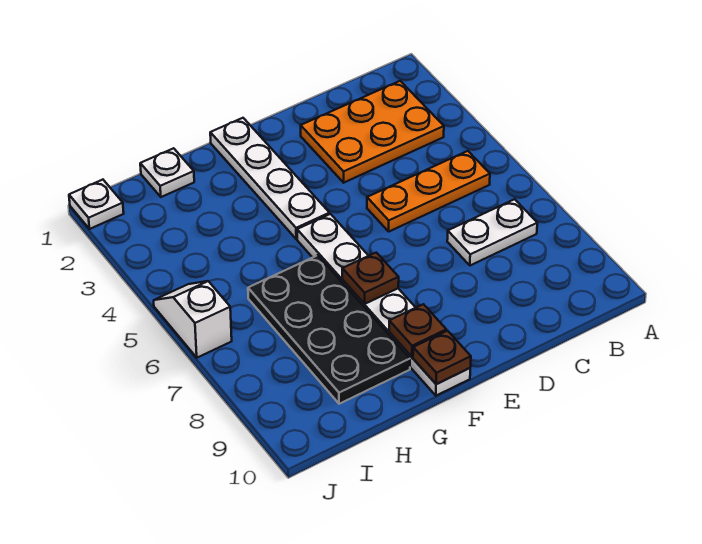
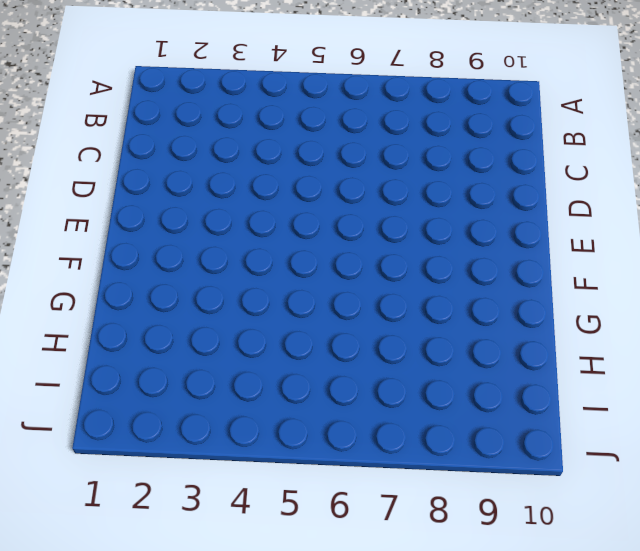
none -> orange plate B2:D3 level 1
none -> orange plate B5:D5 level 1
none -> white plate B7:C7 level 1

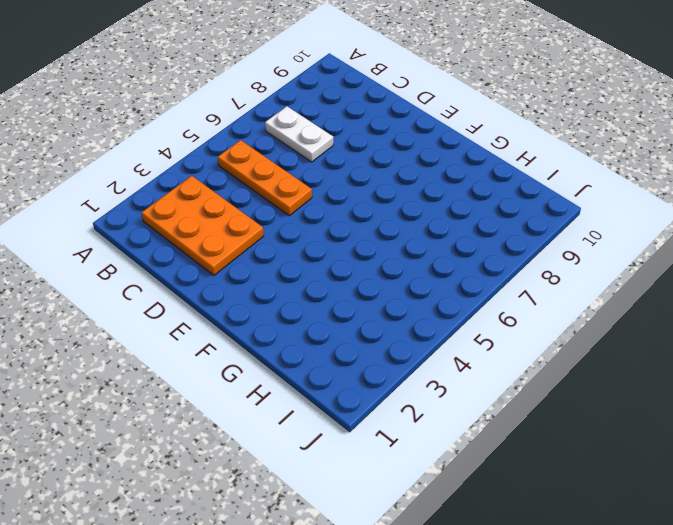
none -> white plate F1:F4 level 1
none -> white plate F5:F10 level 1
none -> black plate G6:H9 level 1

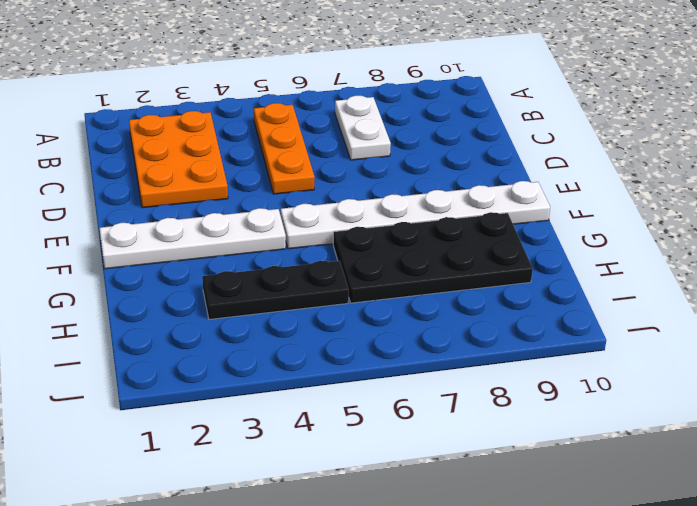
black plate H3:H5 level 1 -> none
none -> white plate H1 level 1
none -> white plate J1 level 1
none -> white slope J5:J6 level 1 top 6

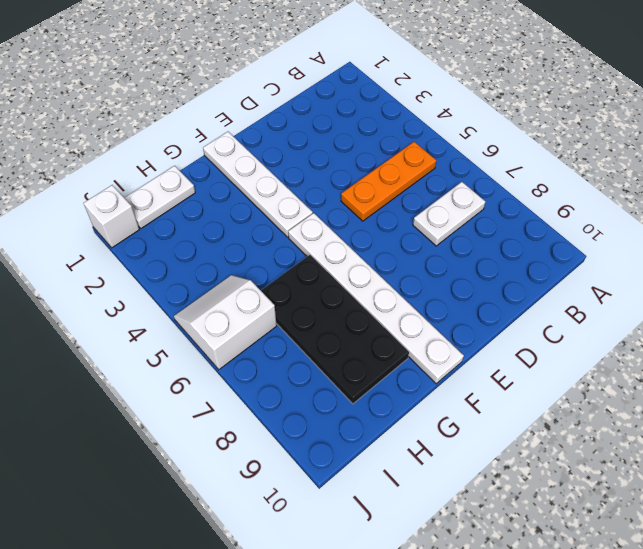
white plate H1:I1 level 1 -> white plate H1 level 1
white slope I5:J6 level 1 top 6 -> white slope J5:J6 level 1 top 6
white brick J1 level 1 -> white plate J1 level 1
none -> orange plate B2:D3 level 1
none -> brown plate F7 level 2
none -> brown plate F9 level 2

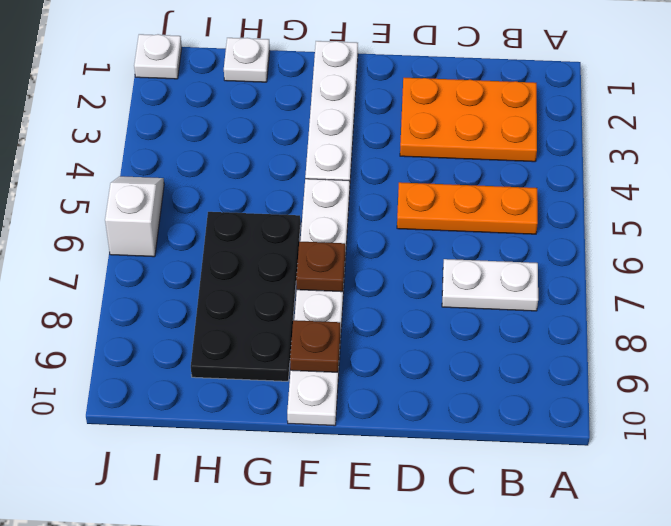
none -> brown plate F10 level 2

